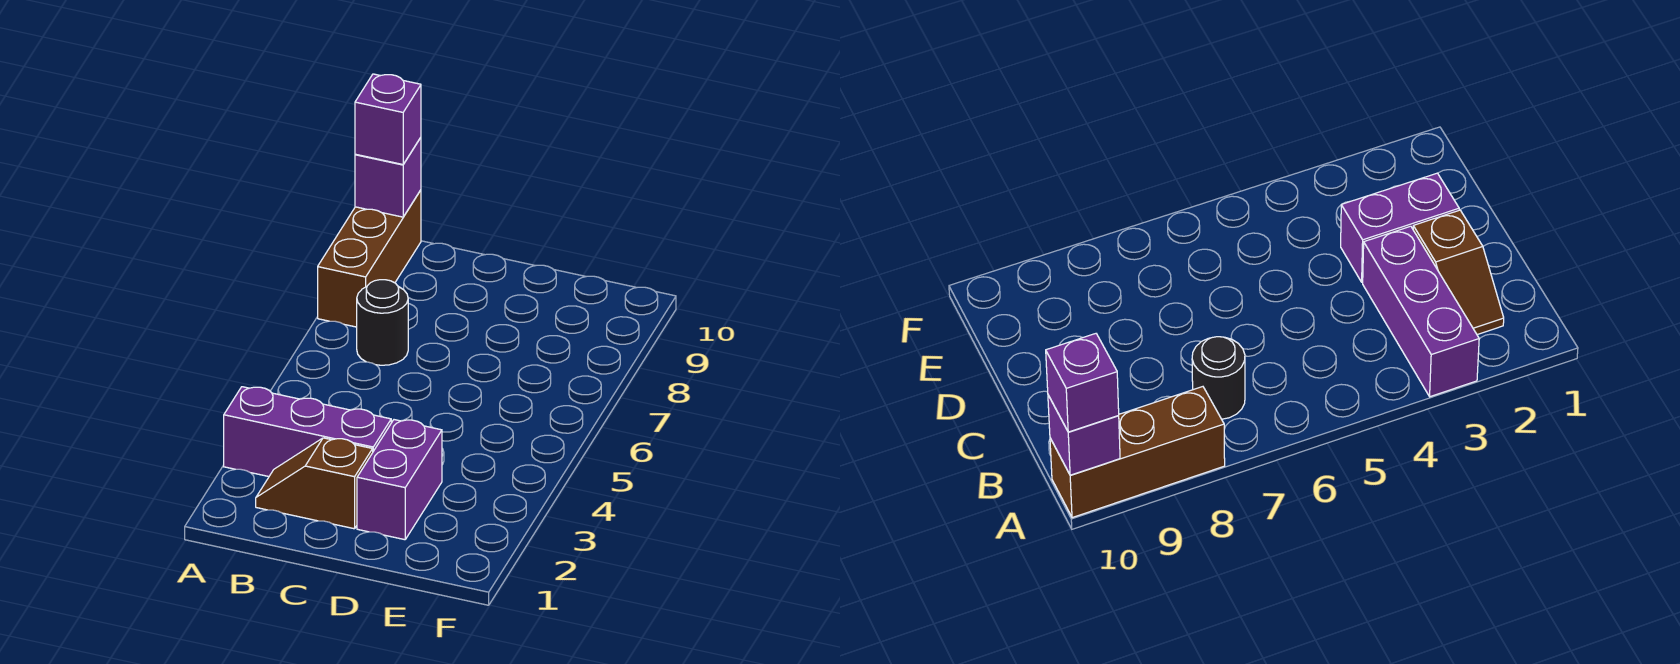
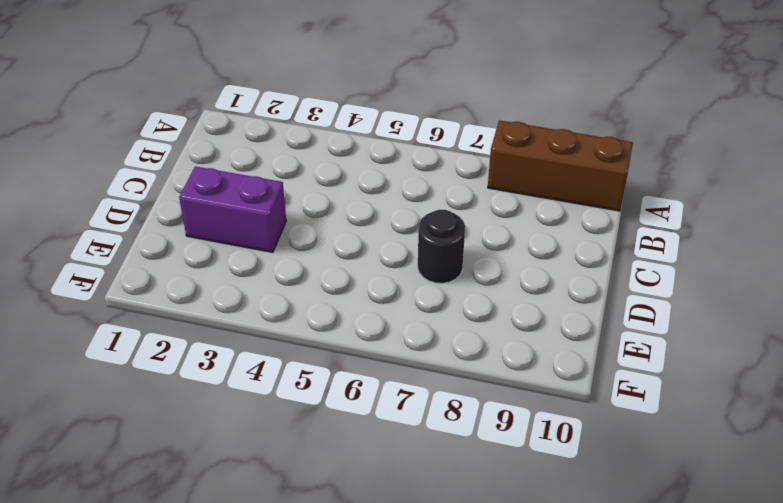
black round brick D7 level 1 -> black round brick B7 level 1
none -> purple brick A3:C3 level 1
none -> brown slope B2:C2 level 1 top C

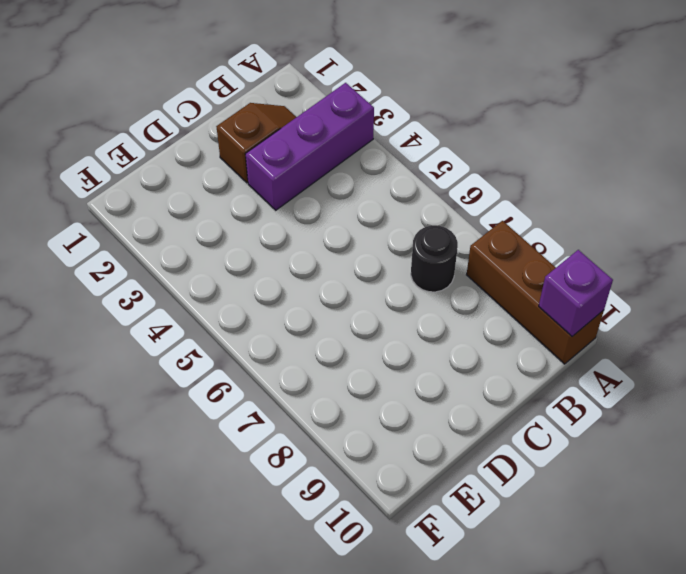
none -> purple brick D2:D3 level 1
none -> purple brick A10 level 3

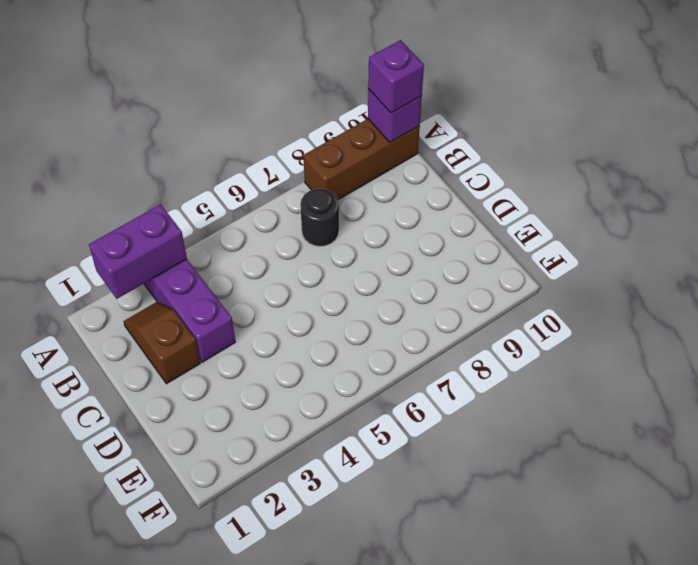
purple brick A2:A3 level 2 -> purple brick D2:D3 level 1

